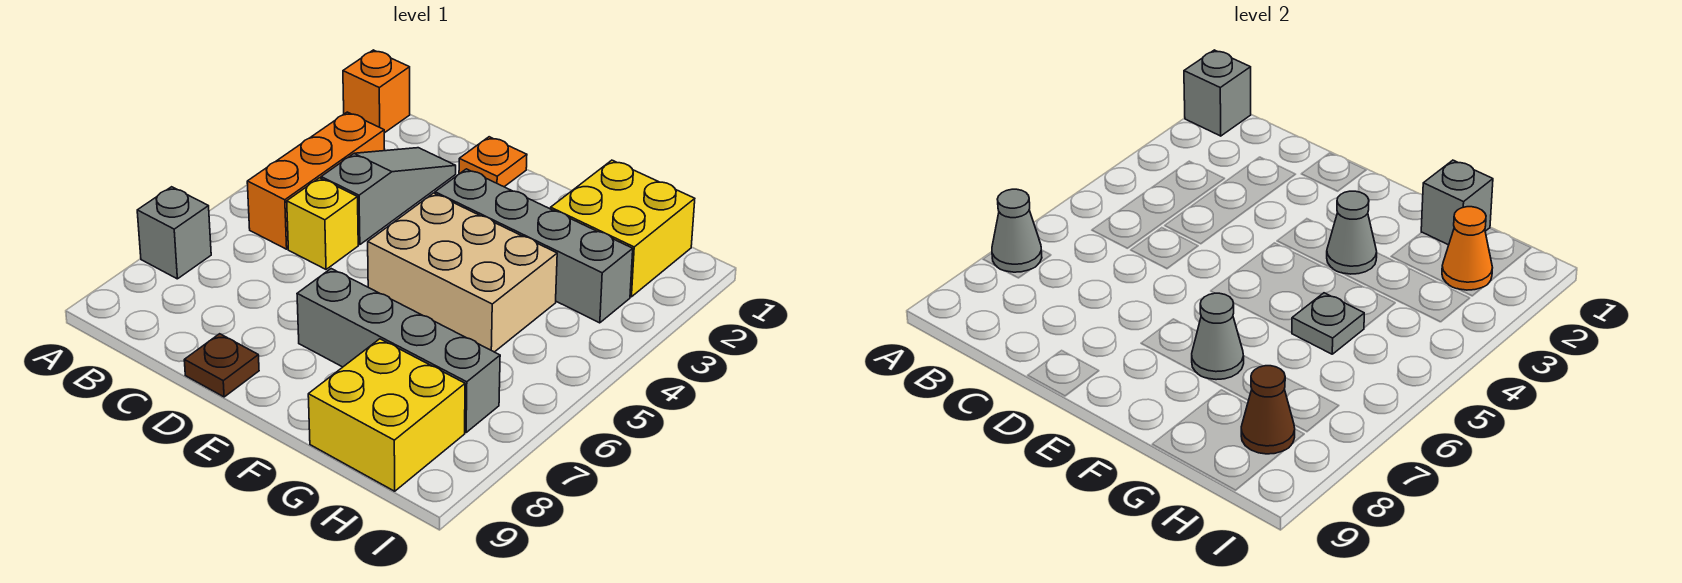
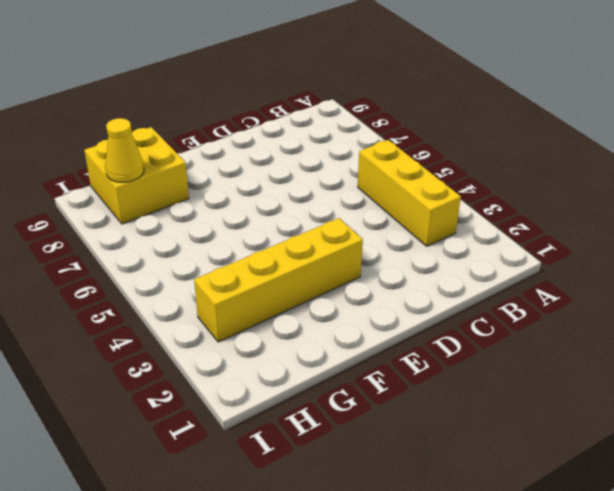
yellow brick B3:B5 level 1 -> orange brick B3:B5 level 1
yellow brick E3:H3 level 1 -> grey brick E3:H3 level 1
yellow cone H8 level 2 -> brown cone H8 level 2
none -> orange brick A1 level 1
none -> grey brick A7 level 1
none -> grey slope C2:C4 level 1 top 4

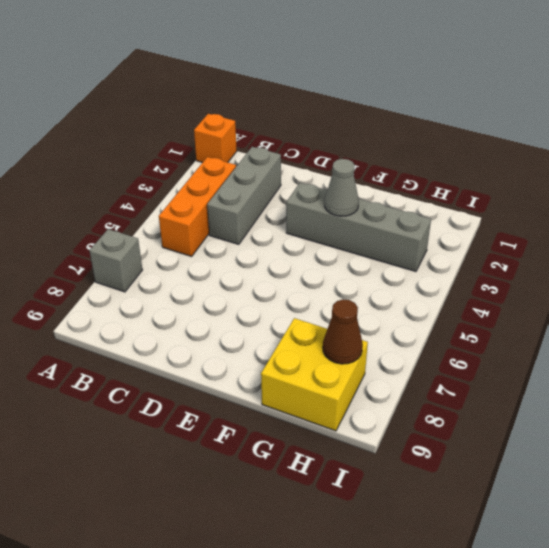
grey brick C2:C4 level 1 -> grey slope C2:C4 level 1 top 4
none -> yellow brick C5 level 1
none -> orange plate D1 level 1
none -> brown plate D9 level 1

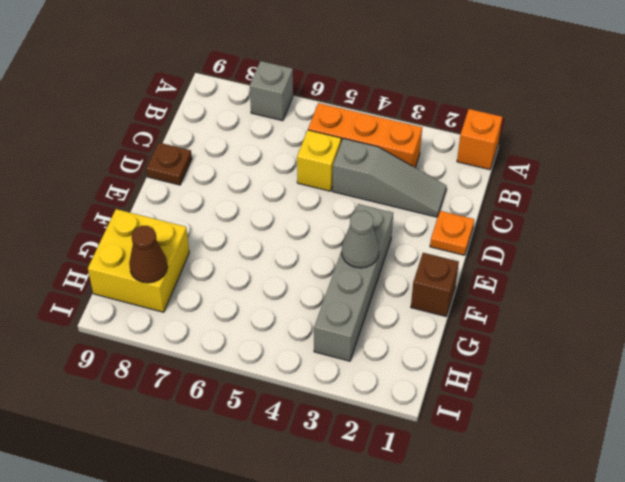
brown brick F1 level 1 -> none
none -> tan brick E4:G5 level 1
none -> grey brick E7:H7 level 1
none -> yellow brick G1:H2 level 1

